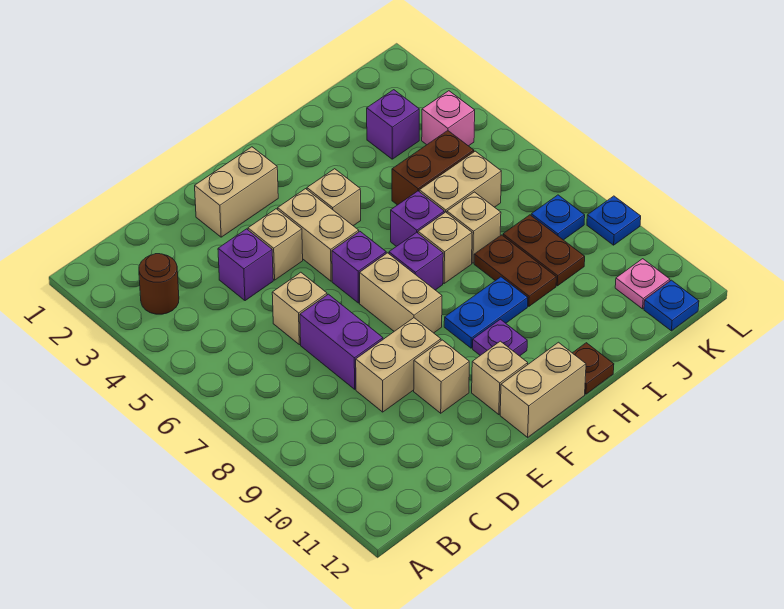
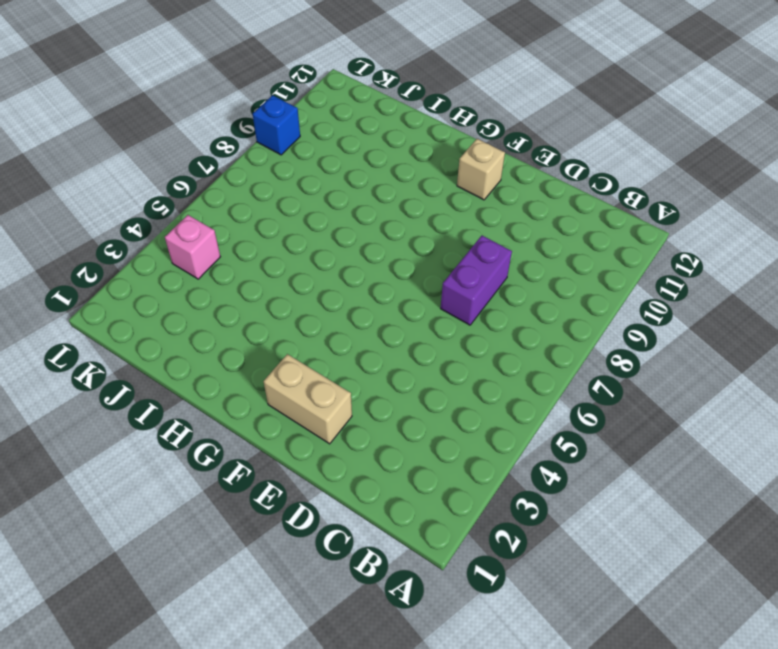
blue brick L9 level 1 -> blue plate L9 level 1
none -> brown round brick B3 level 1
none -> purple brick D4 level 1
none -> tan brick D6 level 1
none -> tan brick D9:E9 level 1

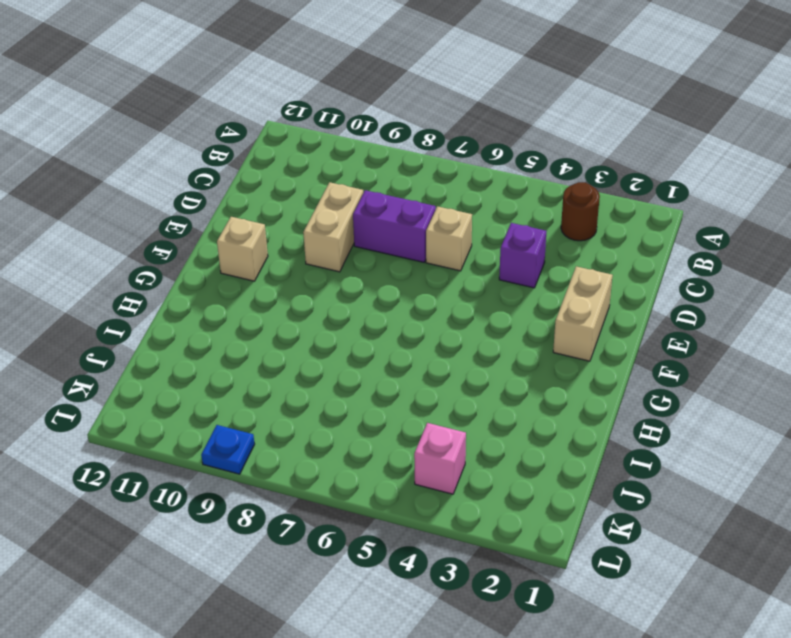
none -> tan brick E4 level 1
none -> tan brick E10 level 1
none -> tan brick F4:F5 level 1
none -> purple brick F6 level 1

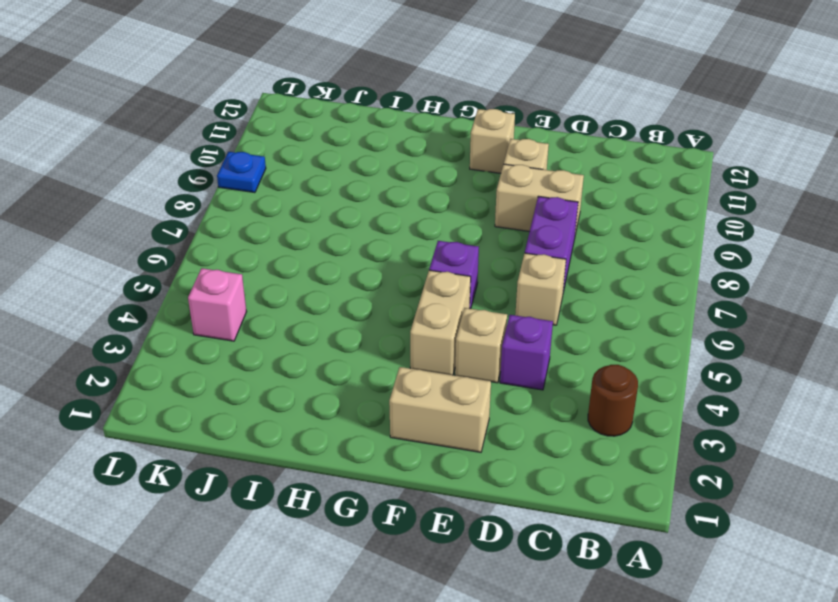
none -> tan brick F7:F8 level 1
none -> tan brick F12:G12 level 1
none -> tan brick G4 level 1
none -> purple brick G7 level 1

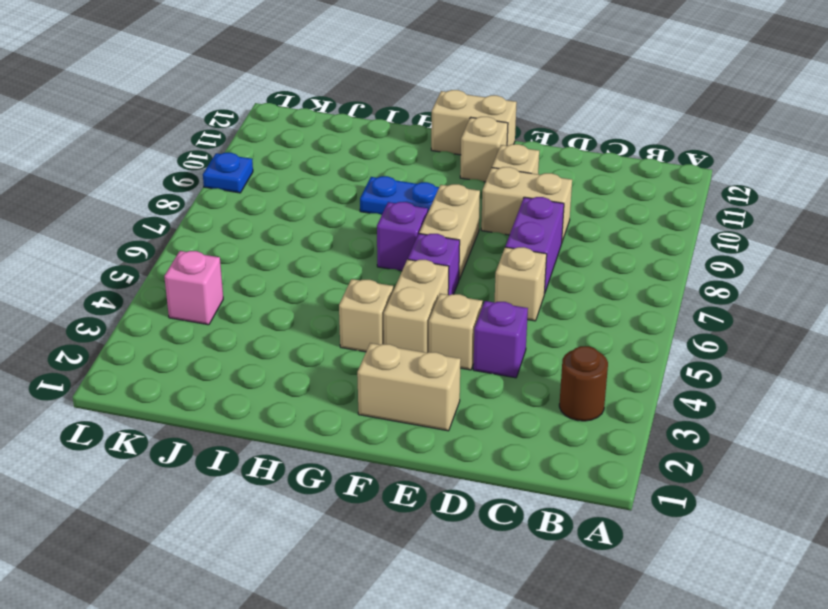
none -> purple plate G10 level 1
none -> purple brick H6 level 1
none -> tan brick H7 level 1
none -> brown plate H12 level 1

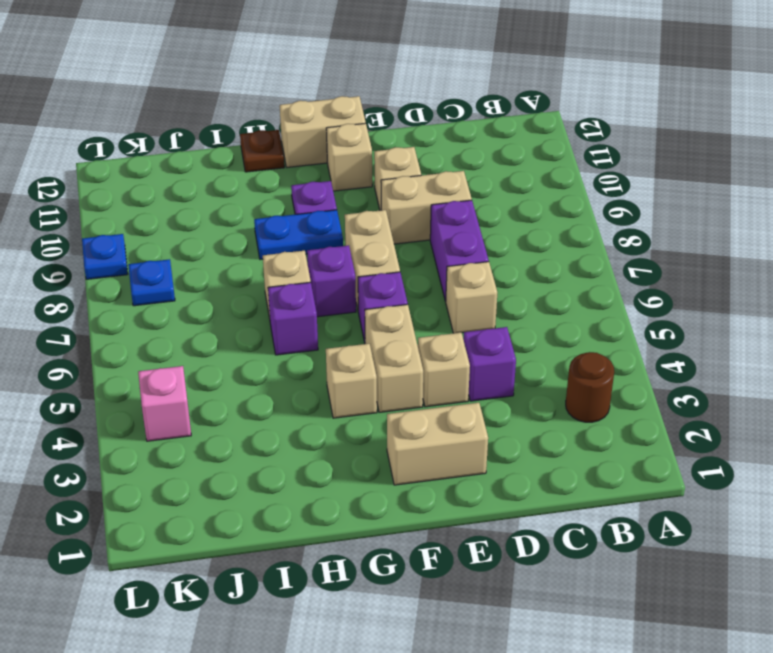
none -> brown brick I5:J5 level 1
none -> tan brick I6:J6 level 1
none -> tan brick I7 level 1
none -> brown plate I8:I9 level 1

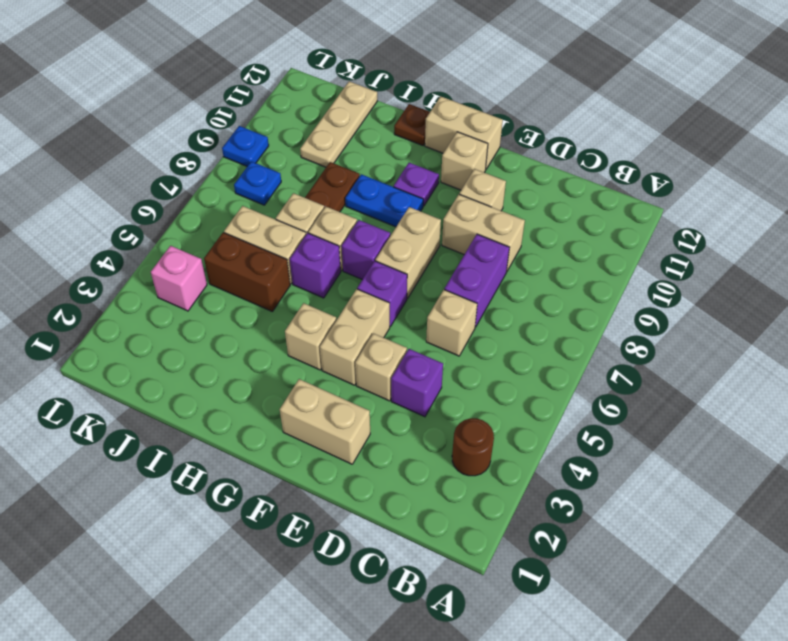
tan plate J10:J12 level 1 -> none
none -> purple brick J3 level 1
none -> brown plate J8:J9 level 1
none -> pink plate K11 level 1
none -> blue plate K12 level 1

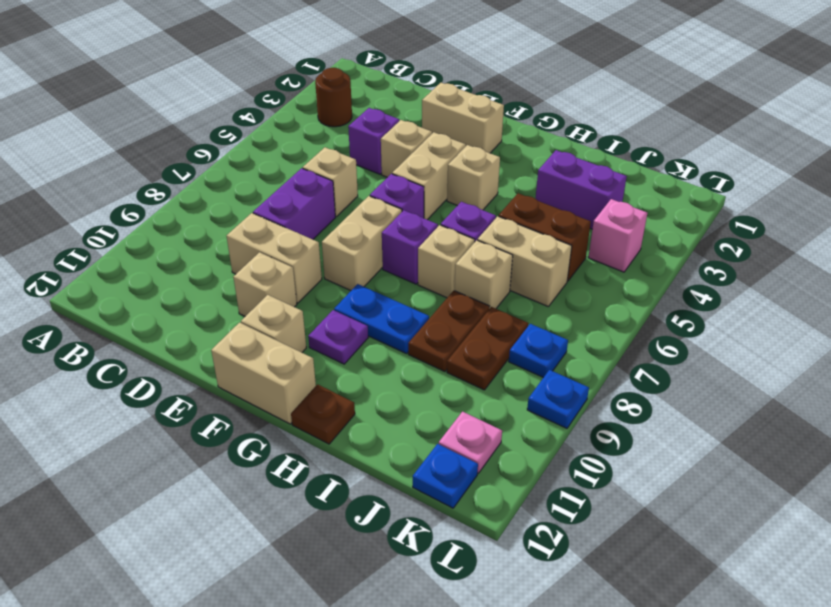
purple brick I3:J3 level 1 -> purple brick J3 level 1

